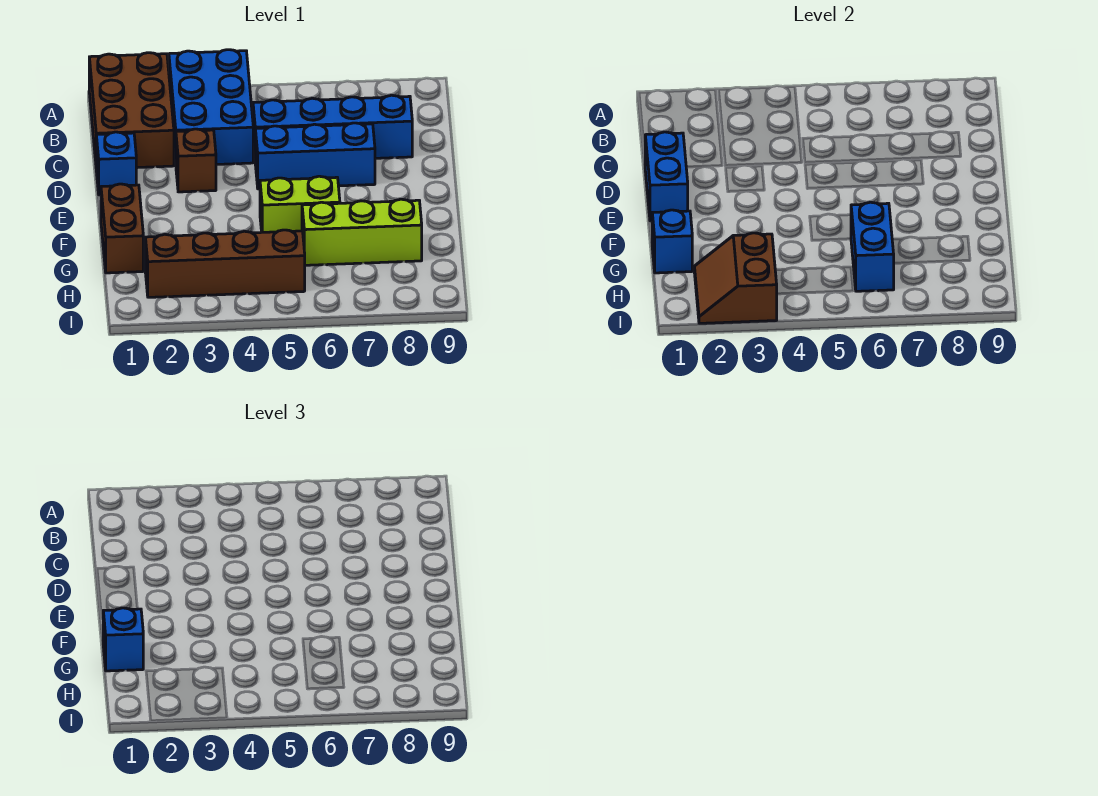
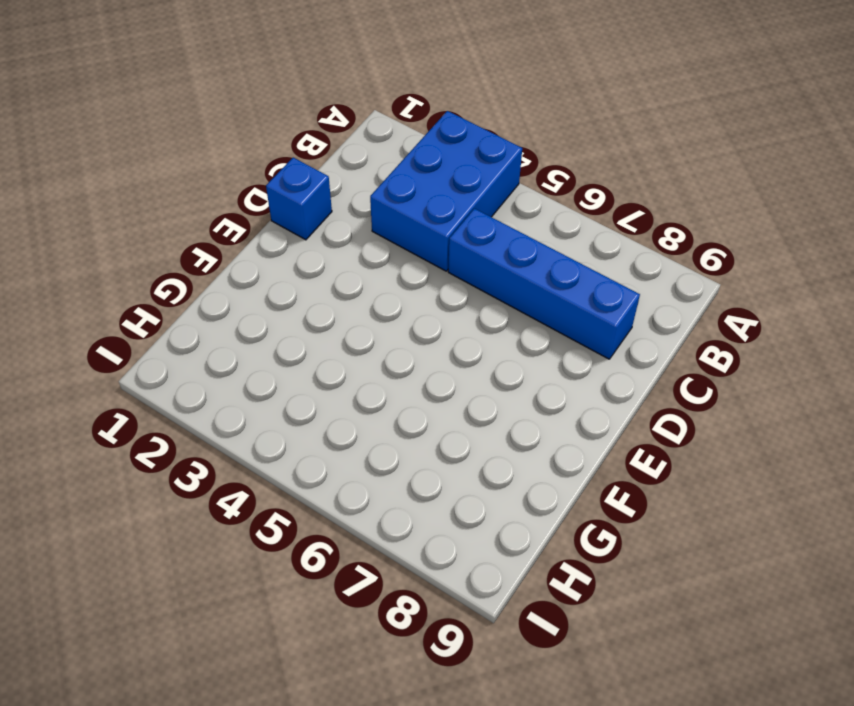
none -> brown brick A1:C2 level 1
none -> brown brick D3 level 1
none -> blue brick D5:D7 level 1

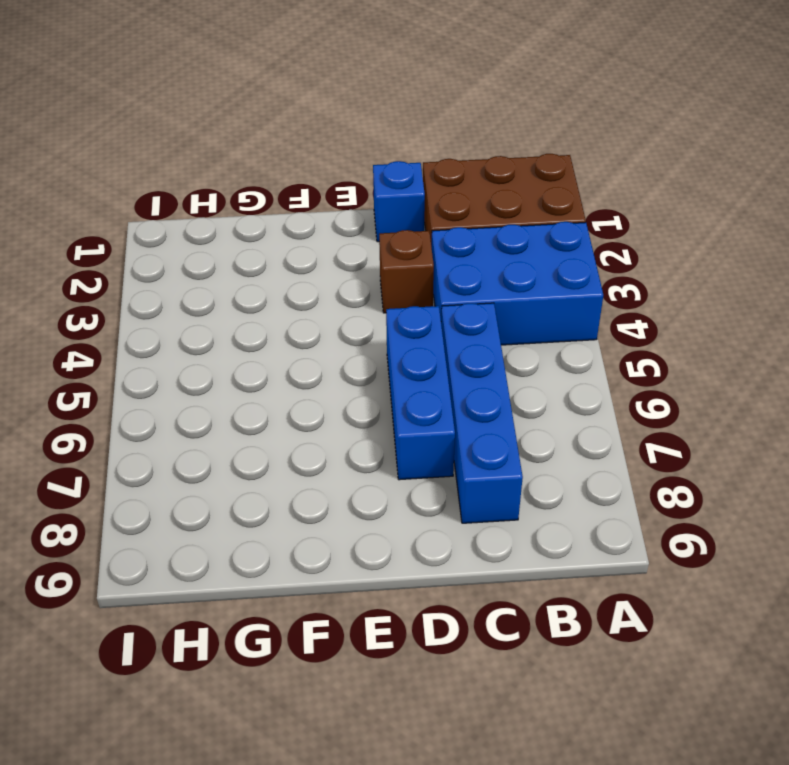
none -> brown brick F1:G1 level 1
none -> lime brick F5:F6 level 1
none -> lime brick G6:G8 level 1

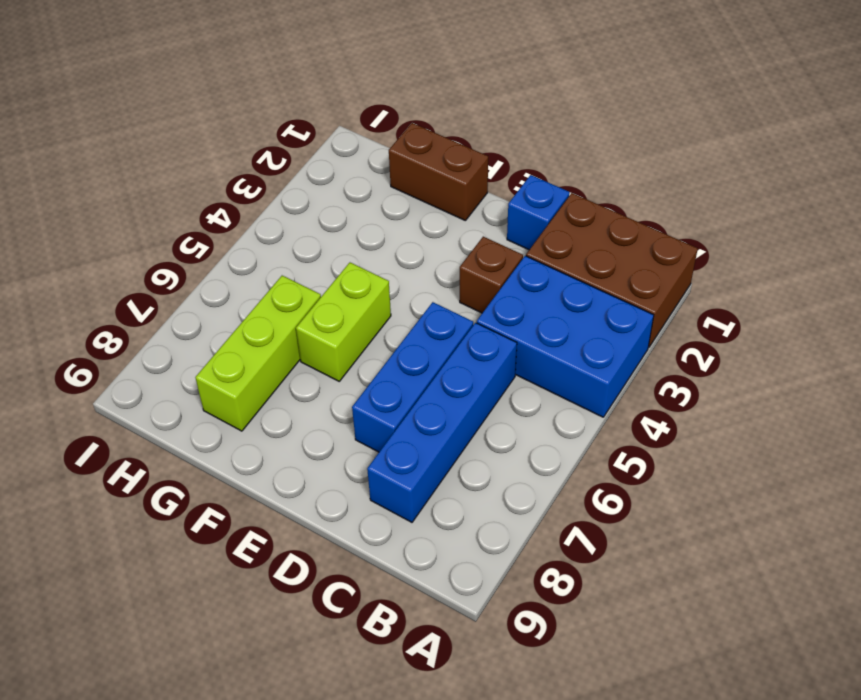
none -> brown brick H2:H5 level 1
none -> blue brick D1:E1 level 2
none -> blue brick G1 level 2

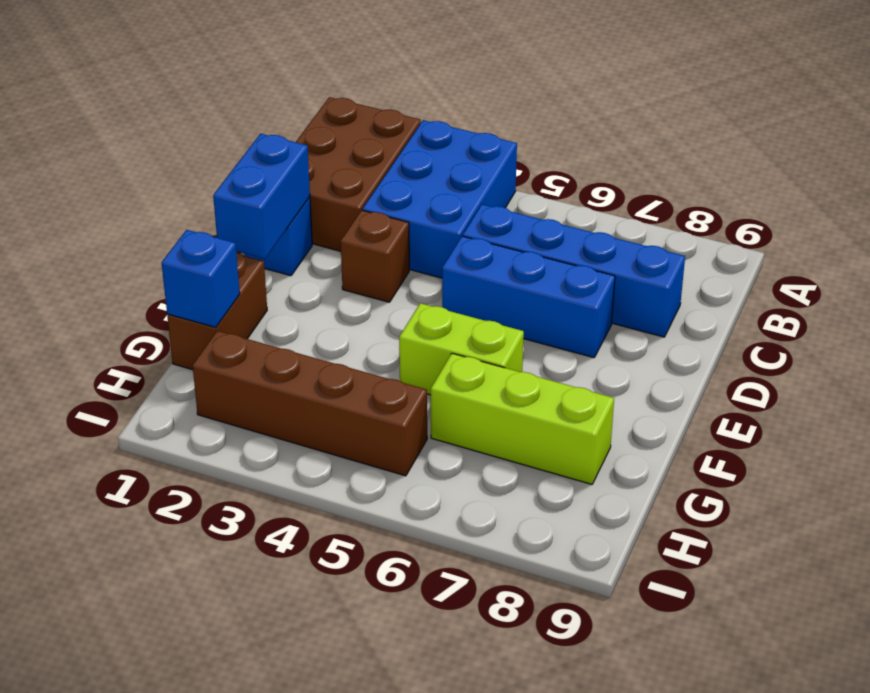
none -> blue brick G6:H6 level 2
none -> brown slope H2:I3 level 2 top 3
none -> blue brick G1 level 3

